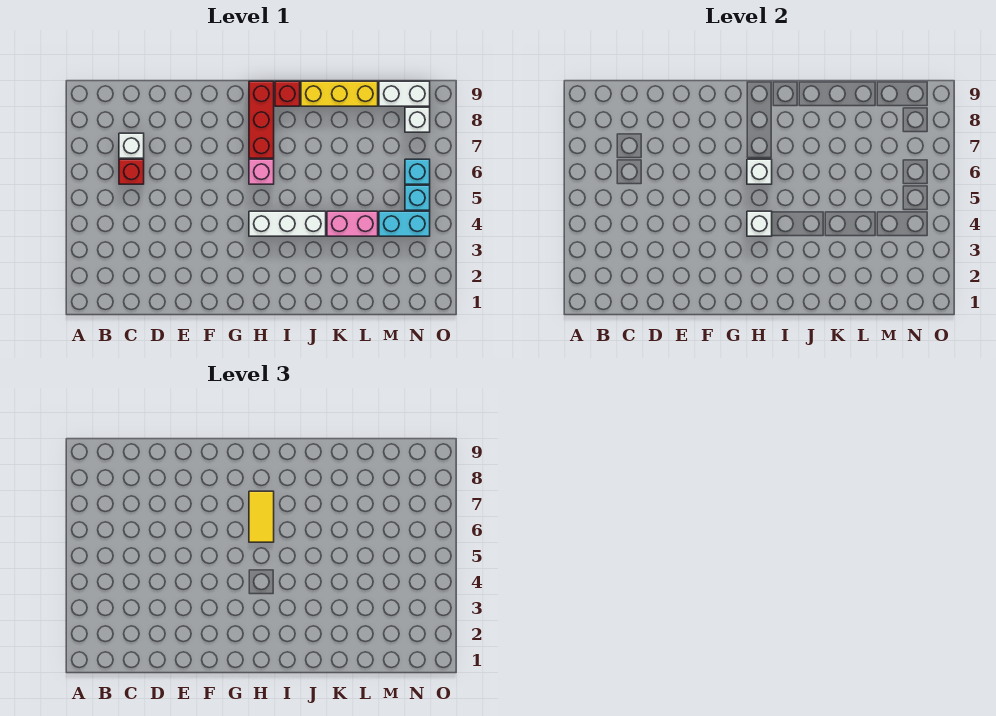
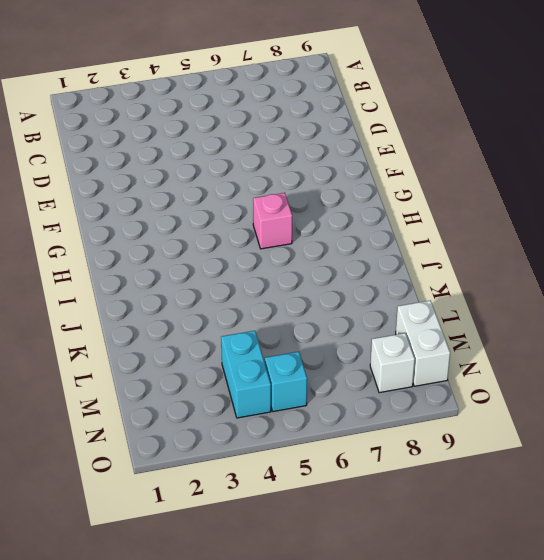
none -> red brick C6 level 1
none -> white brick C7 level 1
none -> white brick H4:J4 level 1

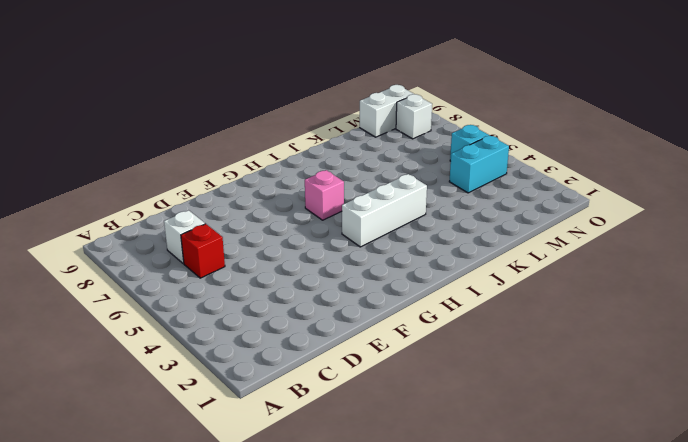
none -> red brick H7:H9 level 1
none -> red brick I9 level 1
none -> yellow brick J9:L9 level 1

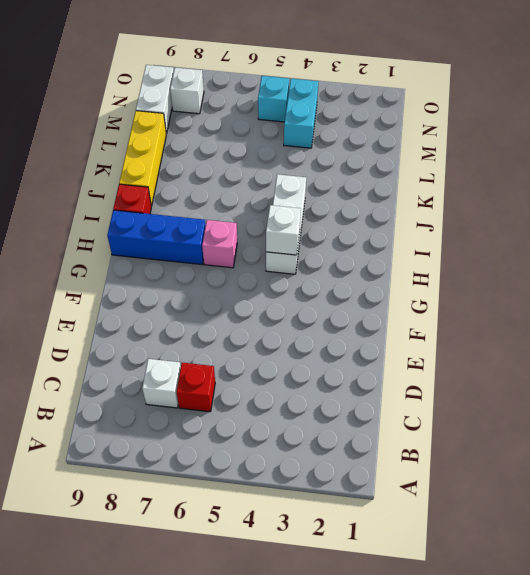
blue brick H7:H9 level 1 -> red brick H7:H9 level 1
none -> pink brick K4:L4 level 1
none -> cyan brick N6 level 1
none -> white brick H6 level 2

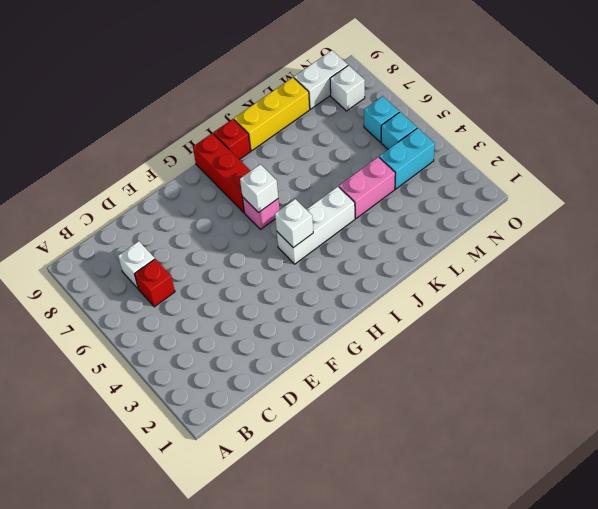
none -> yellow tile H6:H7 level 3

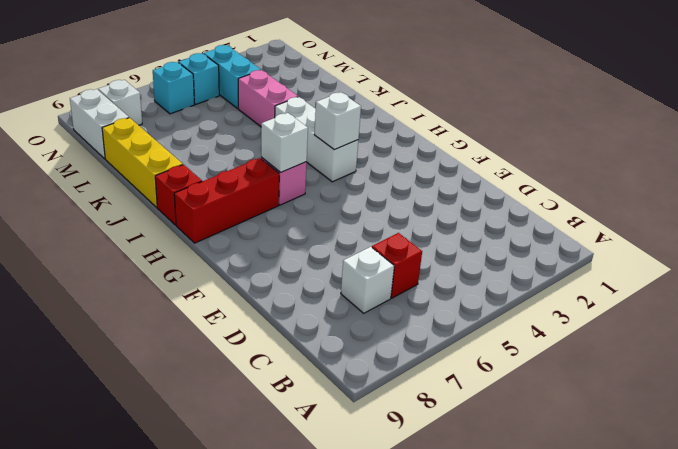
none -> yellow tile H6:H7 level 3

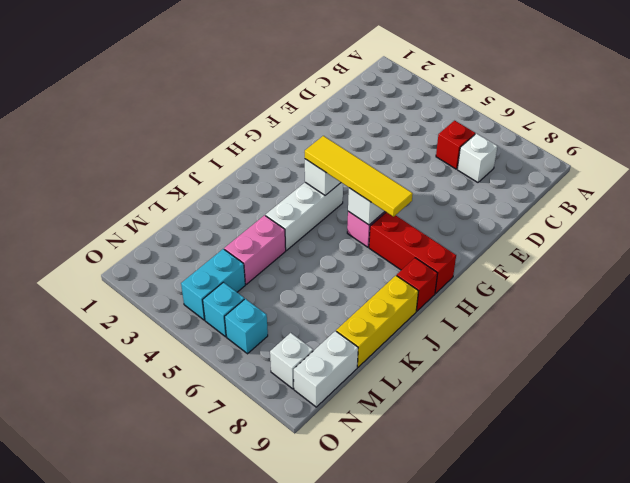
yellow tile H4:H7 level 3 -> yellow tile H6:H7 level 3

